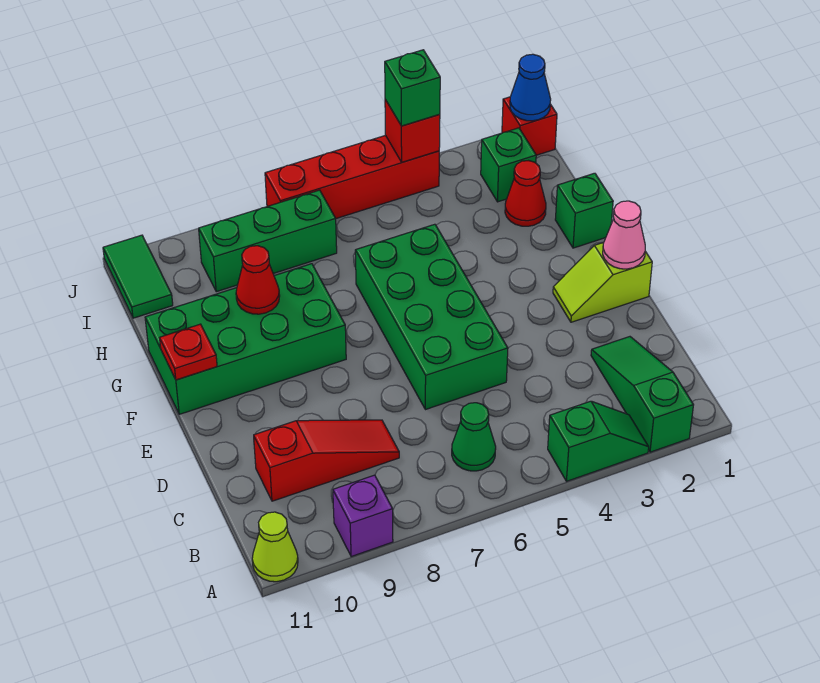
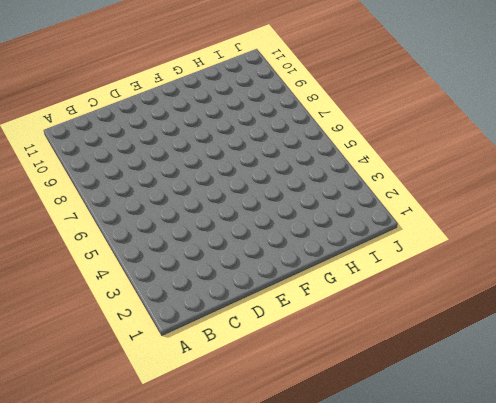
none -> green slope A2:C2 level 1 top A
none -> green slope A3:A4 level 1 top 4
none -> purple brick A9 level 1

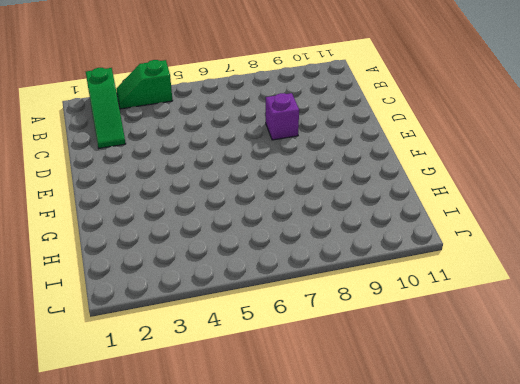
purple brick D8 level 1 -> purple brick A9 level 1
none -> lime cone A11 level 1
none -> green cone B6 level 1
none -> red slope C8:C10 level 1 top 10

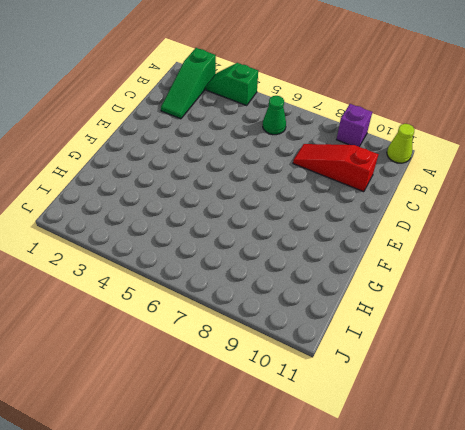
none -> green brick D5:G6 level 1
none -> lime slope E1:E2 level 1 top 1
none -> green brick F8:G11 level 1

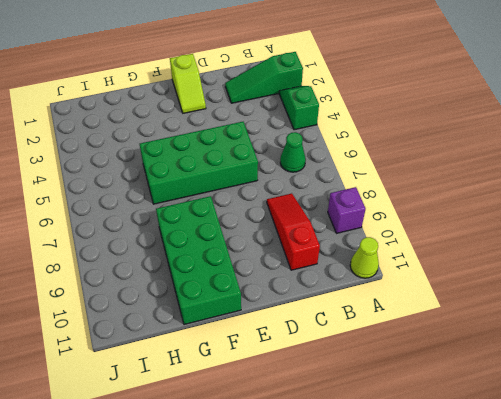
none -> green brick G1 level 1
none -> red cone H2 level 1
none -> green brick I2 level 1

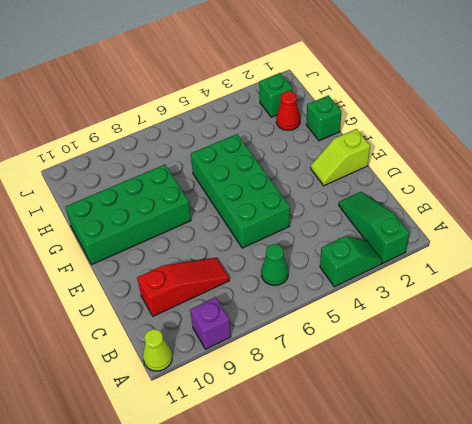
none -> green brick I7:I9 level 1
none -> green tile I11:J11 level 1
none -> red brick J1 level 1

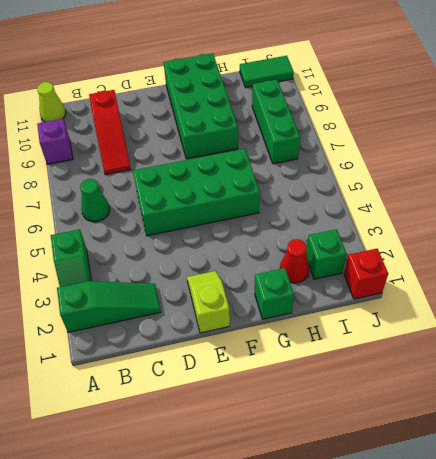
none -> red brick J4:J7 level 1
none -> pink cone E1 level 2
none -> red plate F11 level 2

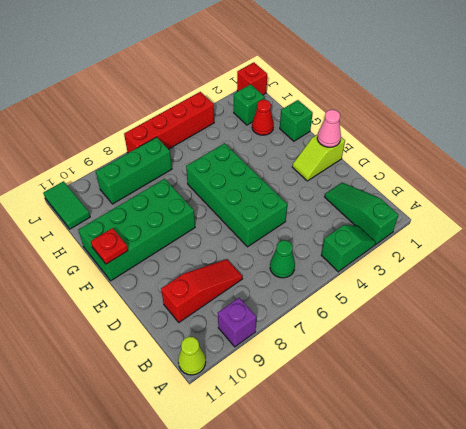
none -> red cone G9 level 2
none -> blue cone J1 level 2
none -> red brick J4 level 2

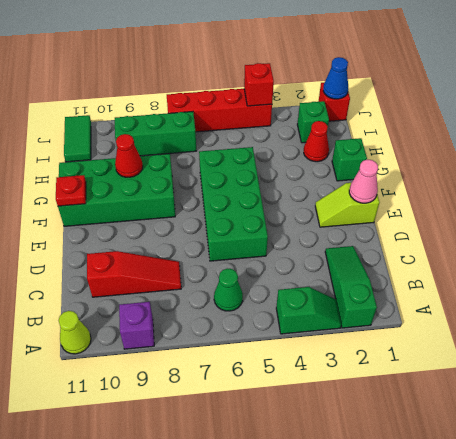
none -> green brick J4 level 3

